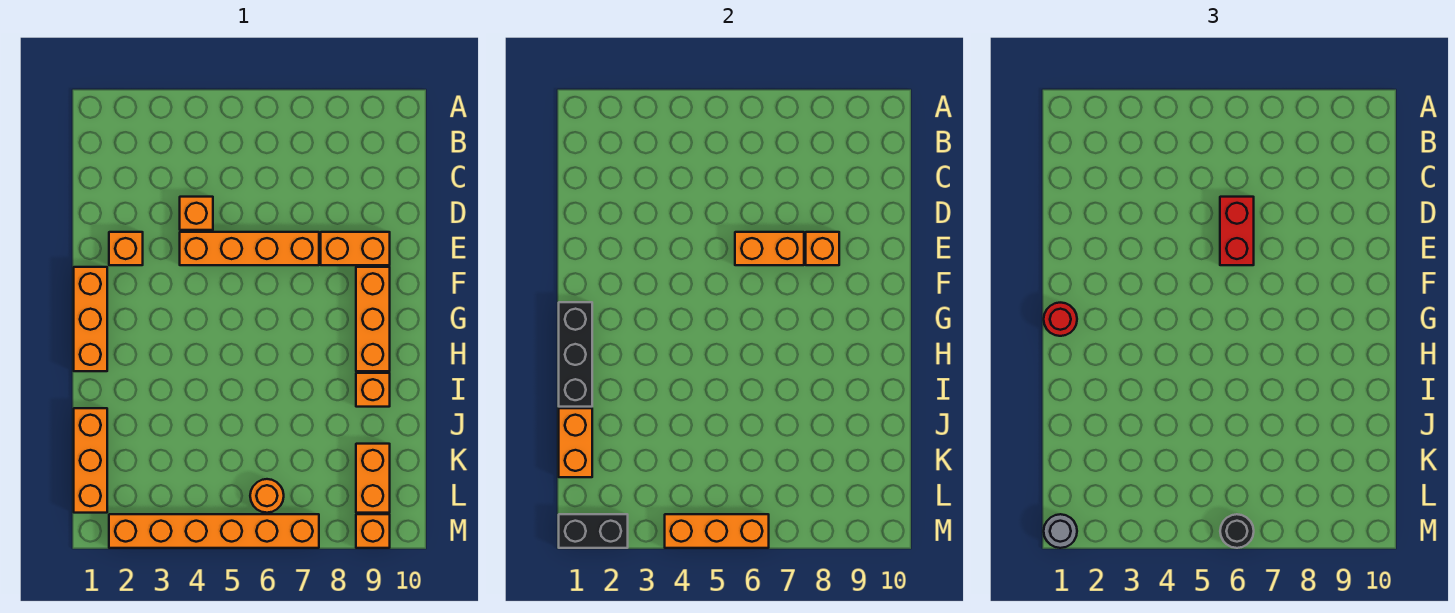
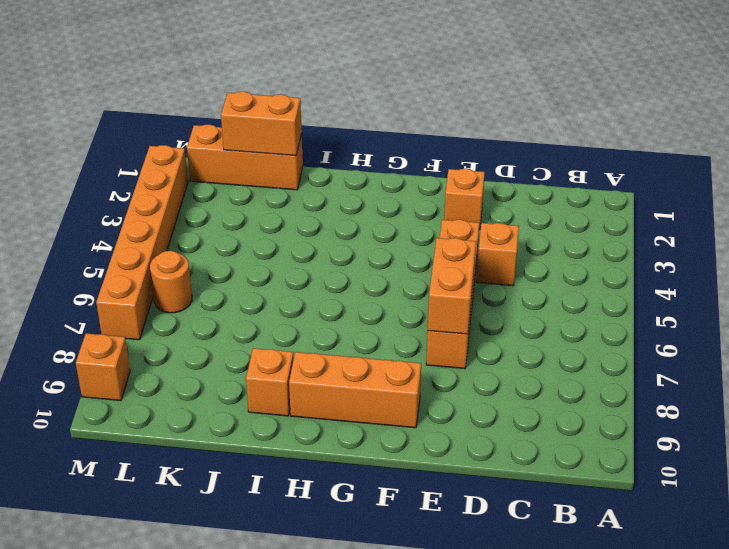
none -> orange brick E8:E9 level 1
none -> orange brick F1:H1 level 1
none -> orange brick K9:L9 level 1

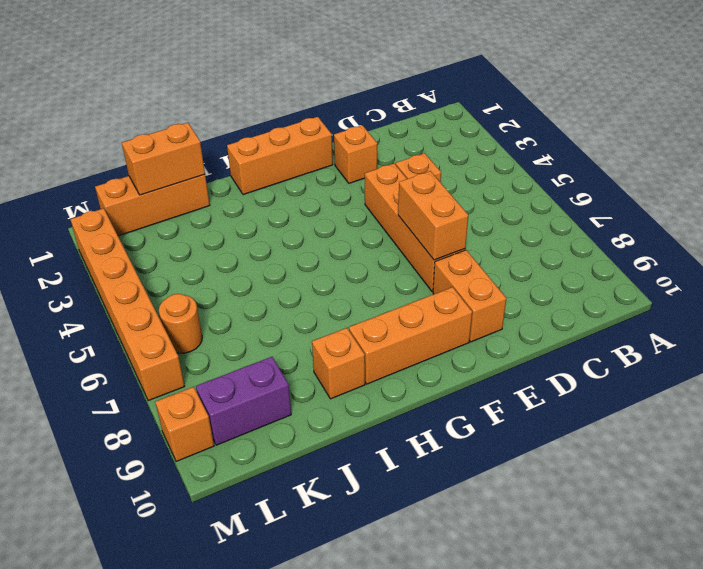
purple brick K9:L9 level 1 -> orange brick K9:L9 level 1
none -> orange brick E8 level 2
none -> black brick G1:I1 level 2
none -> black brick M1:M2 level 2

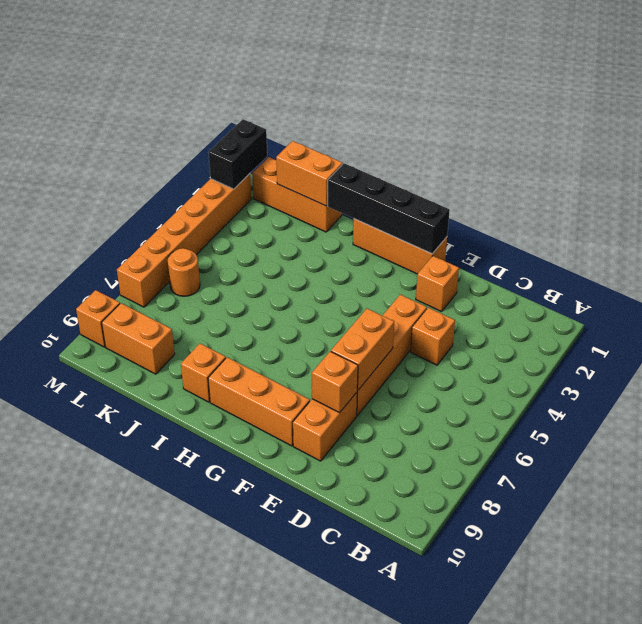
black brick F1:I1 level 2 -> black brick G1:I1 level 2
none -> orange brick M4:M6 level 2
none -> red brick D6:E6 level 3
none -> red round brick G1 level 3

